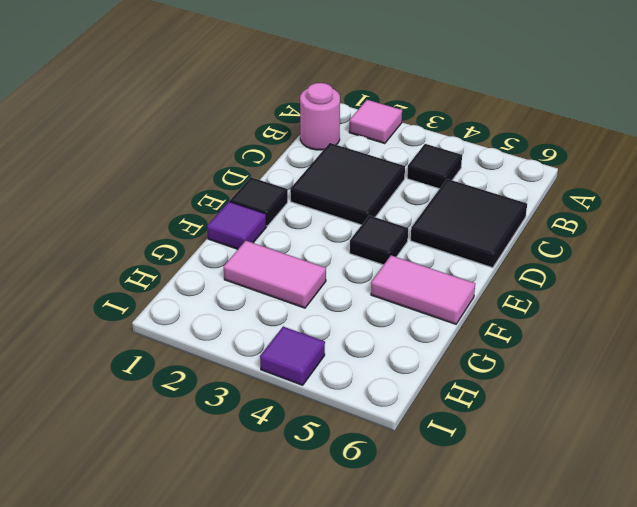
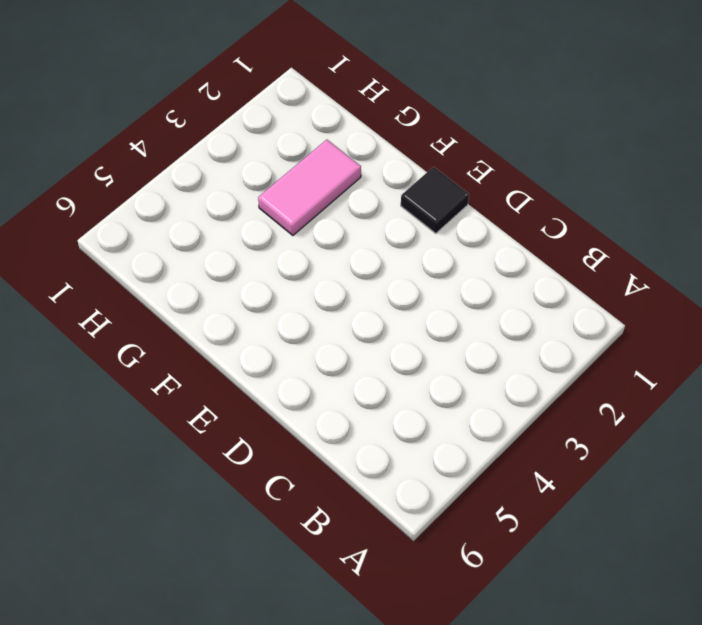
none -> pink tile A2 level 1
none -> pink round brick B1 level 1

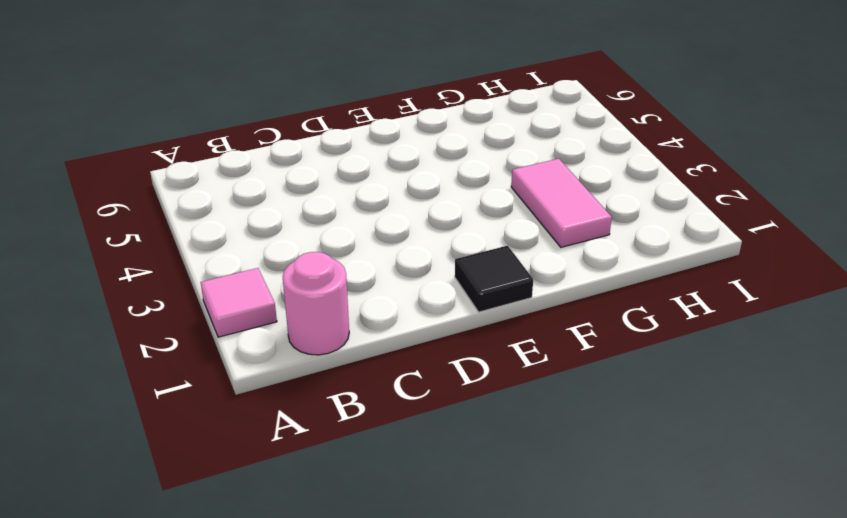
none -> black tile B4 level 1
none -> black tile C2:D3 level 1

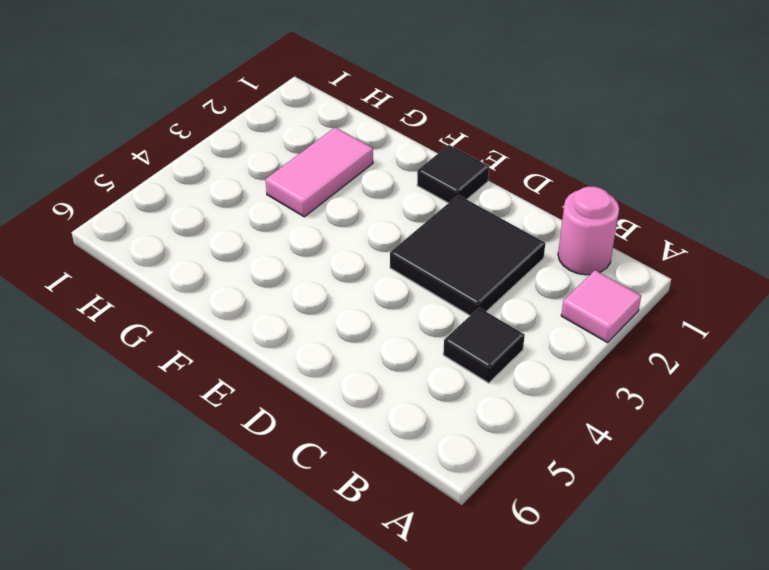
none -> black tile C5:D6 level 1
none -> black tile E4 level 1

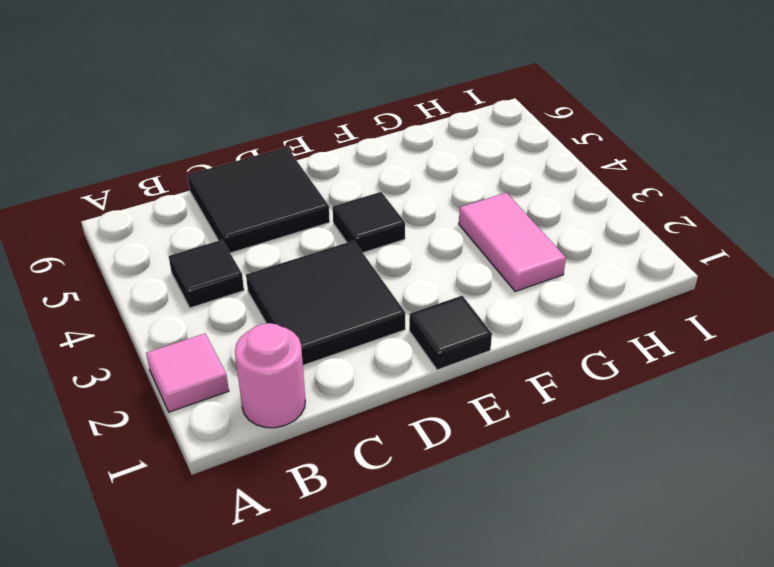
none -> purple tile F1 level 1
none -> pink tile F5:F6 level 1

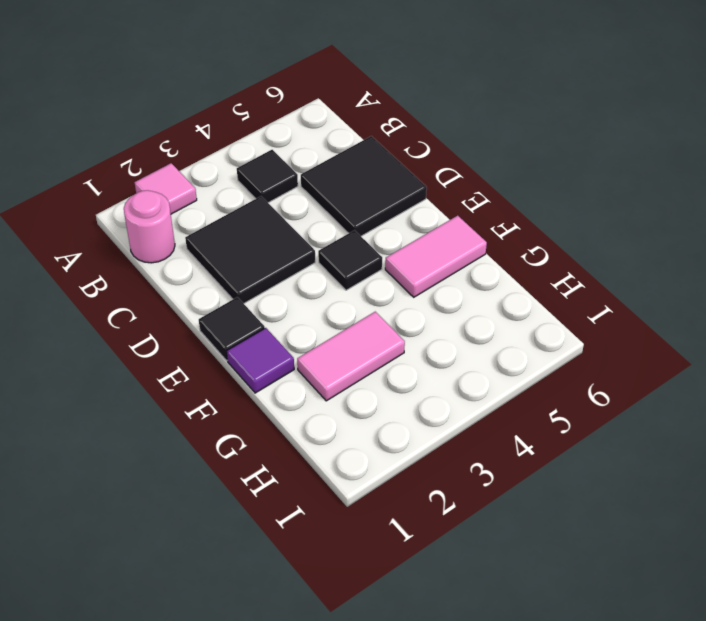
none -> purple tile I4 level 1

